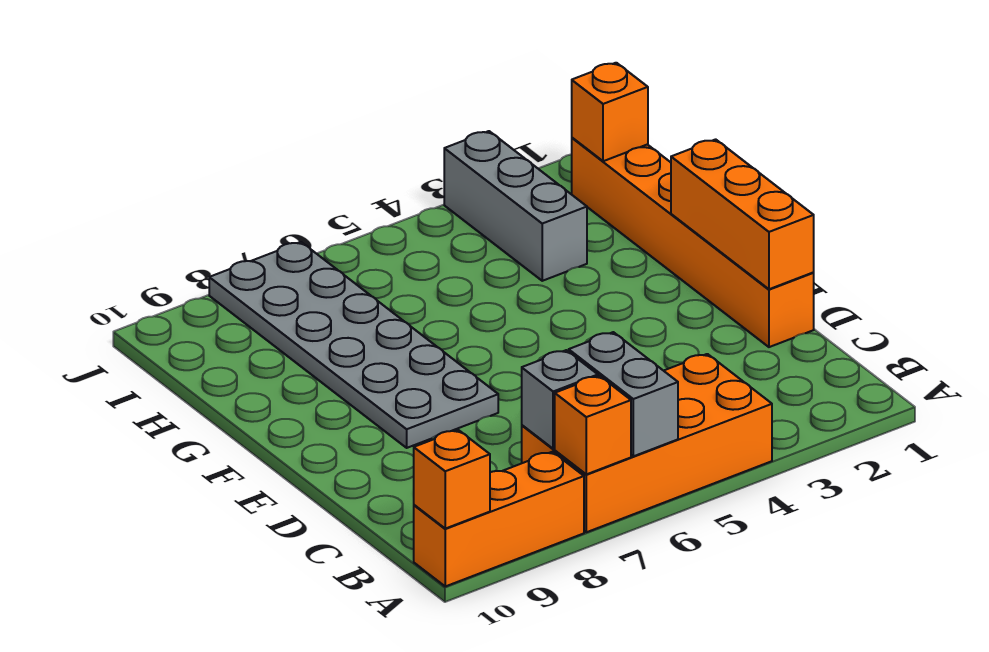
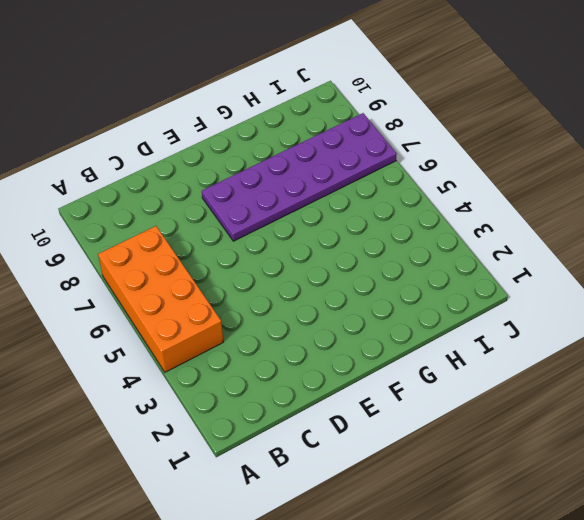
purple plate E7:J8 level 1 -> grey plate E7:J8 level 1
none -> orange brick A8:A10 level 1
none -> orange brick D1:I1 level 1

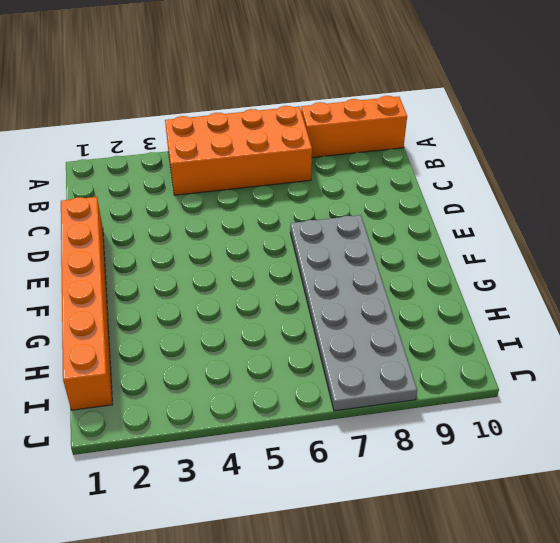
none -> grey brick H3:J3 level 1
none -> grey brick A6:B6 level 2

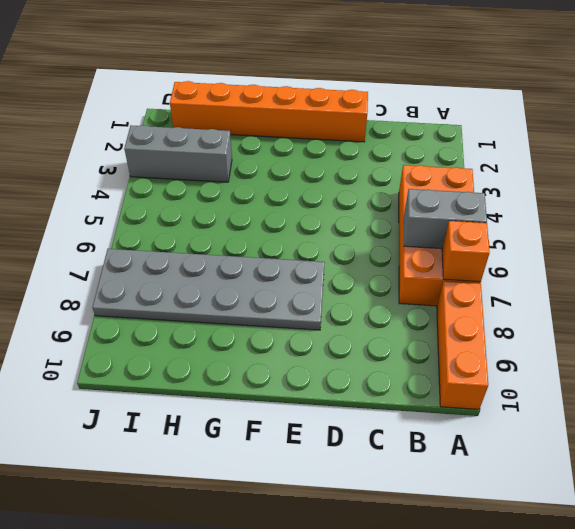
none -> orange brick A10 level 2
none -> grey brick B7 level 2

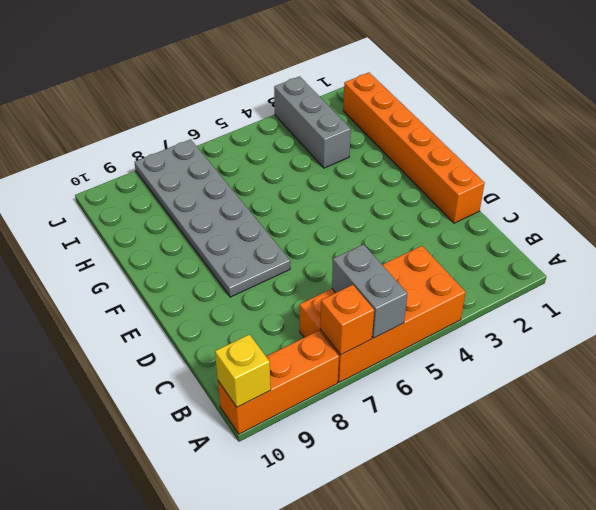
yellow brick A10 level 2 -> orange brick A10 level 2
none -> grey brick B7 level 2
none -> orange brick D1:F1 level 2

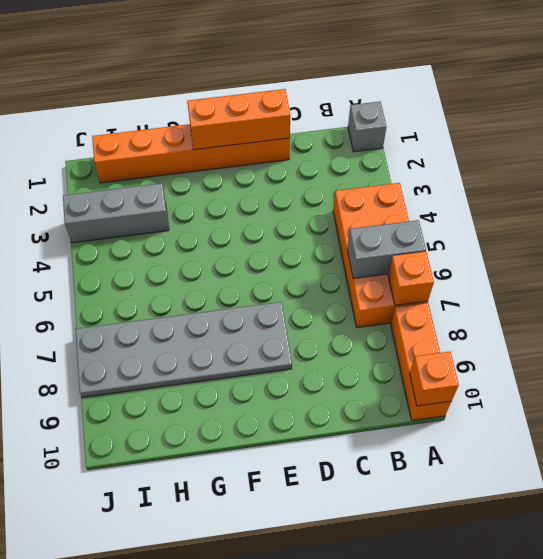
grey brick A1 level 1 -> grey brick B7 level 2
none -> orange brick I1 level 2

